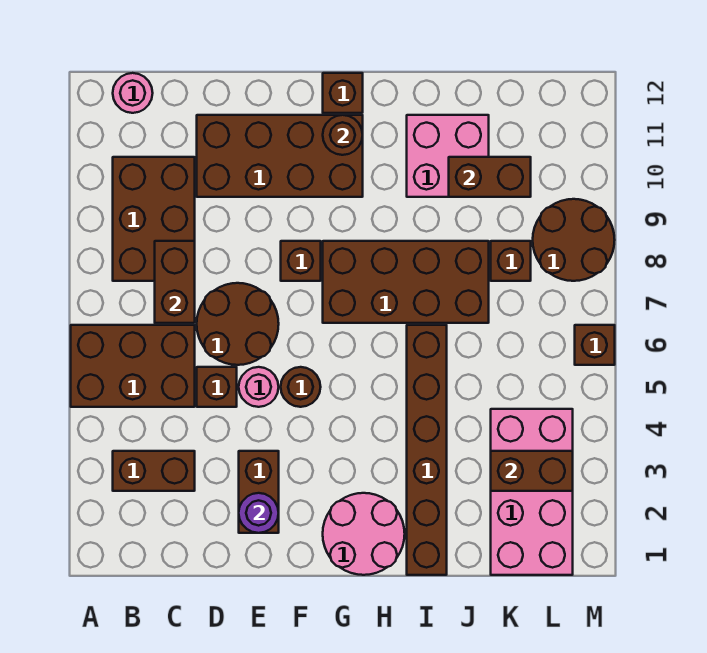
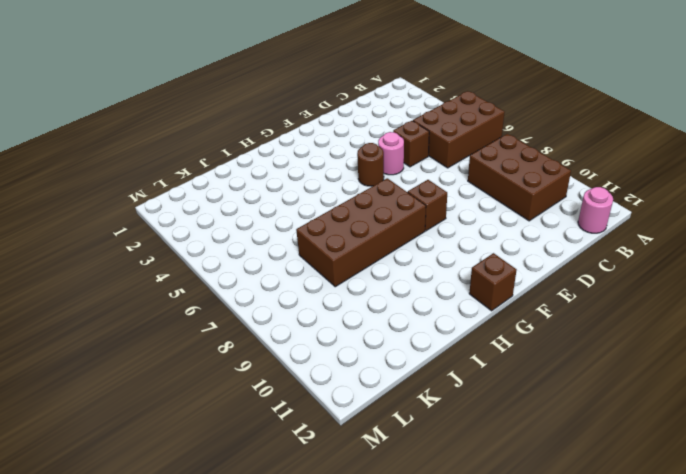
none -> brown brick B3:C3 level 1
none -> brown round brick D6:E7 level 1
none -> brown brick D10:G11 level 1

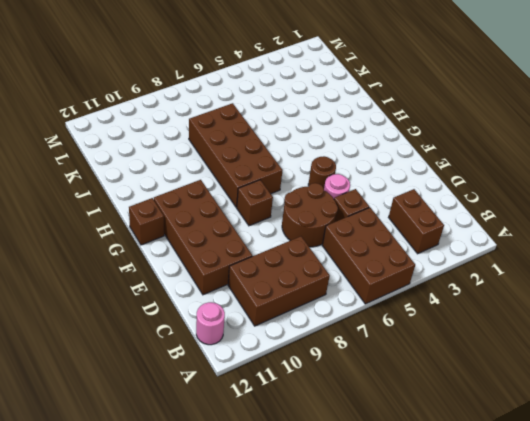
none -> brown brick E2:E3 level 1
none -> pink round brick G1:H2 level 1
none -> brown brick I1:I6 level 1

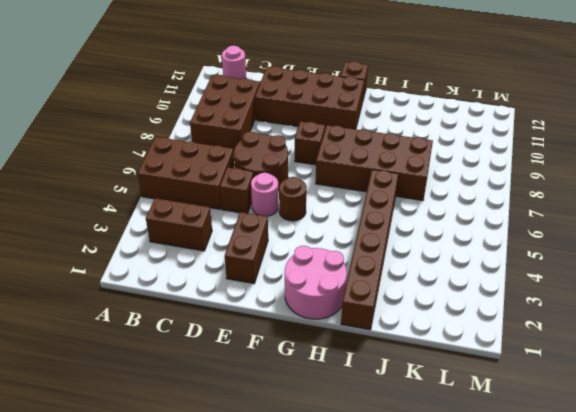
none -> pink brick I10:J11 level 1
none -> pink brick K1:L4 level 1
none -> brown brick K8 level 1

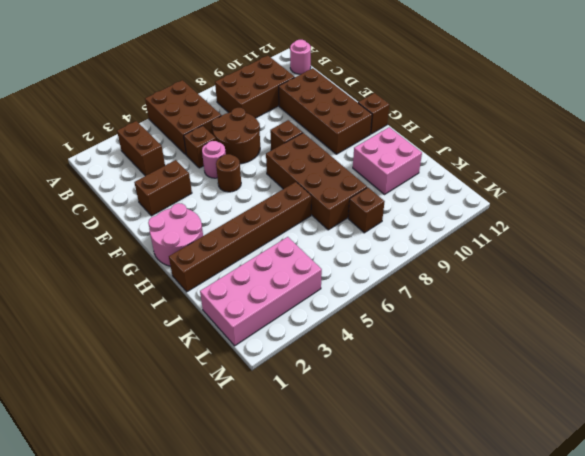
none -> brown round brick L8:M9 level 1
none -> brown brick M6 level 1
none -> brown brick C7:C8 level 2

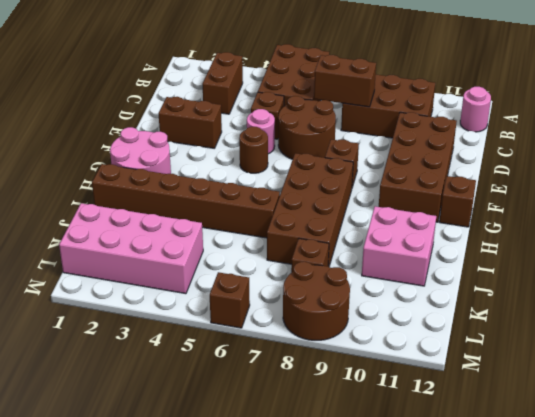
none -> purple round brick E2 level 2
none -> brown round brick G11 level 2
none -> brown brick J10:K10 level 2

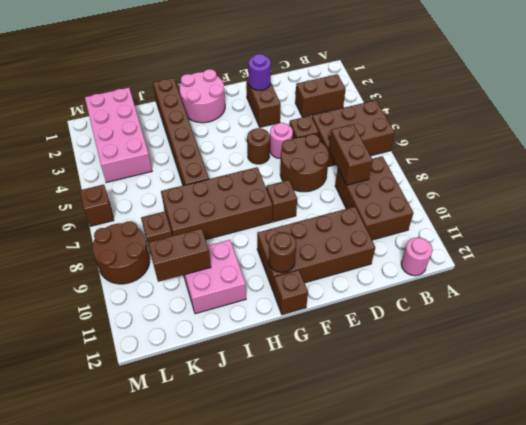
none -> brown brick K3:L3 level 2

